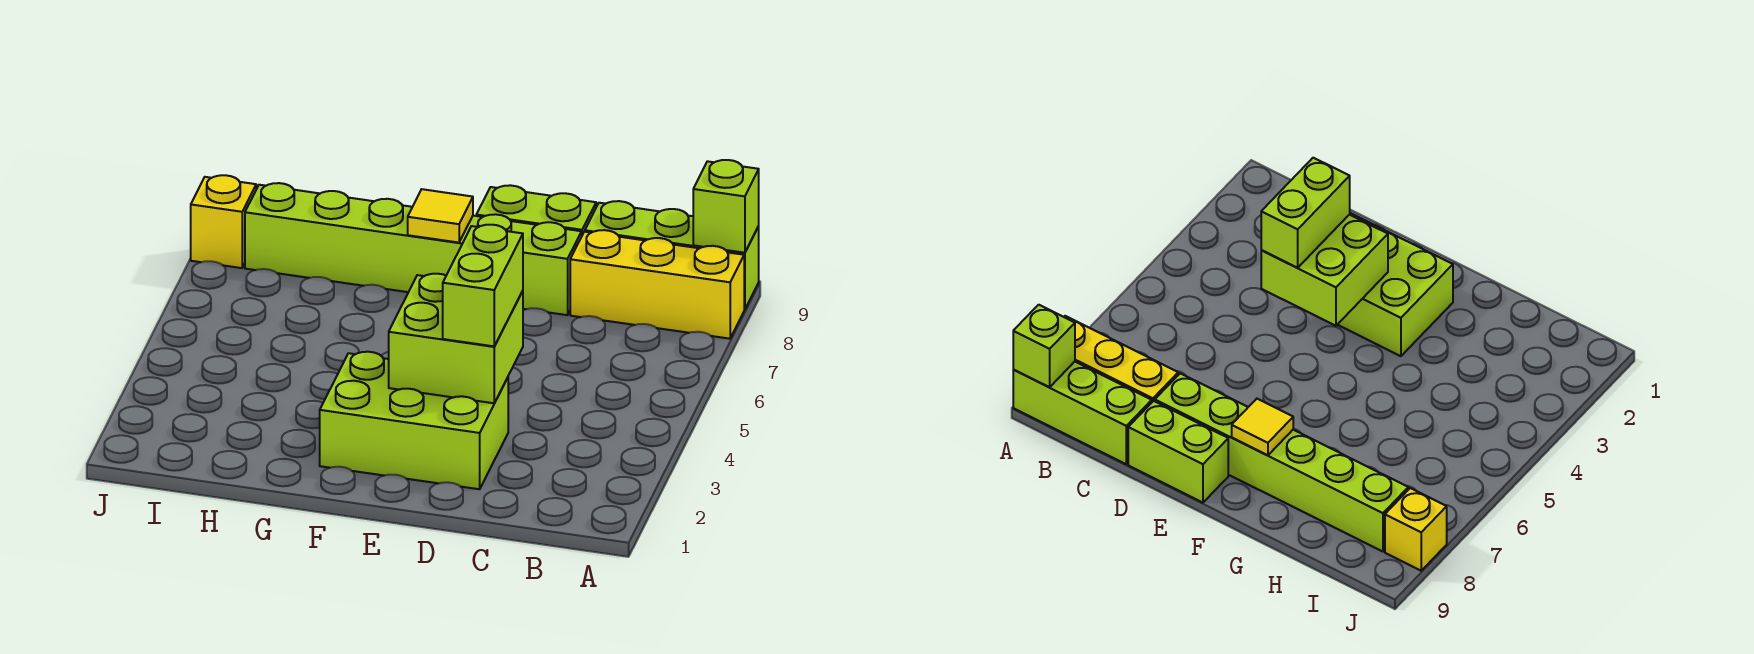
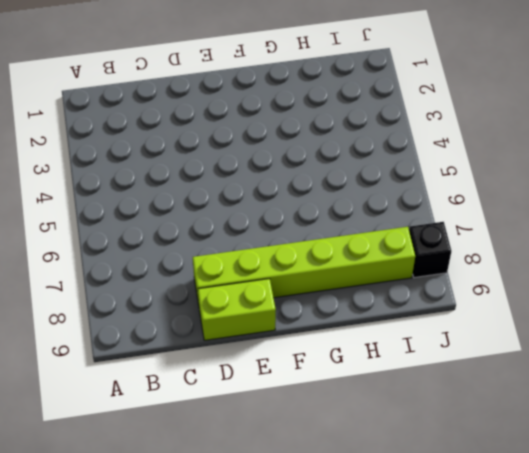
black brick J8 level 1 -> yellow brick J8 level 1
none -> yellow brick A8:C8 level 1
none -> lime brick A9:C9 level 1

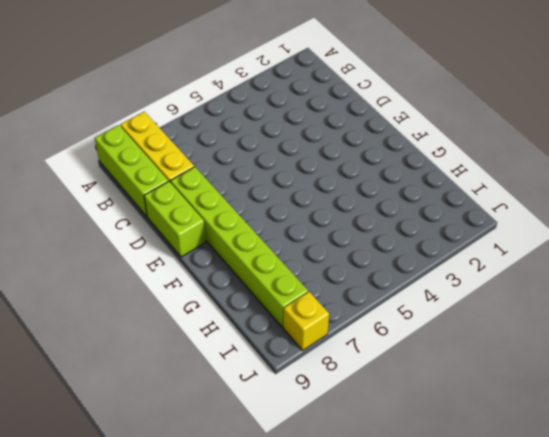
none -> lime brick D2:F3 level 1
none -> lime brick A9 level 2

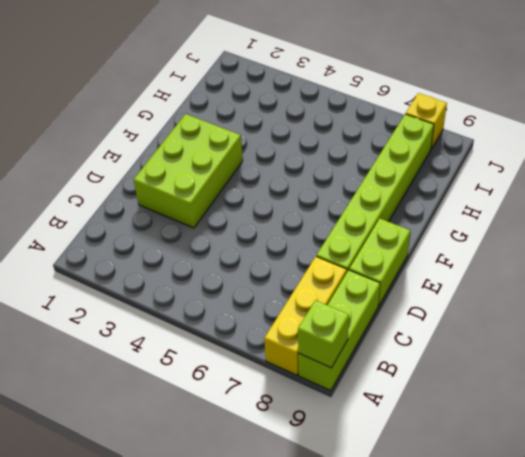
none -> lime brick D3:E4 level 2
none -> yellow tile F8 level 2

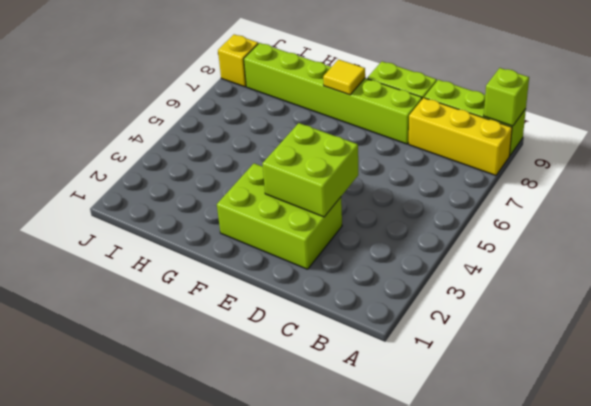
none -> lime brick D3:D4 level 3

